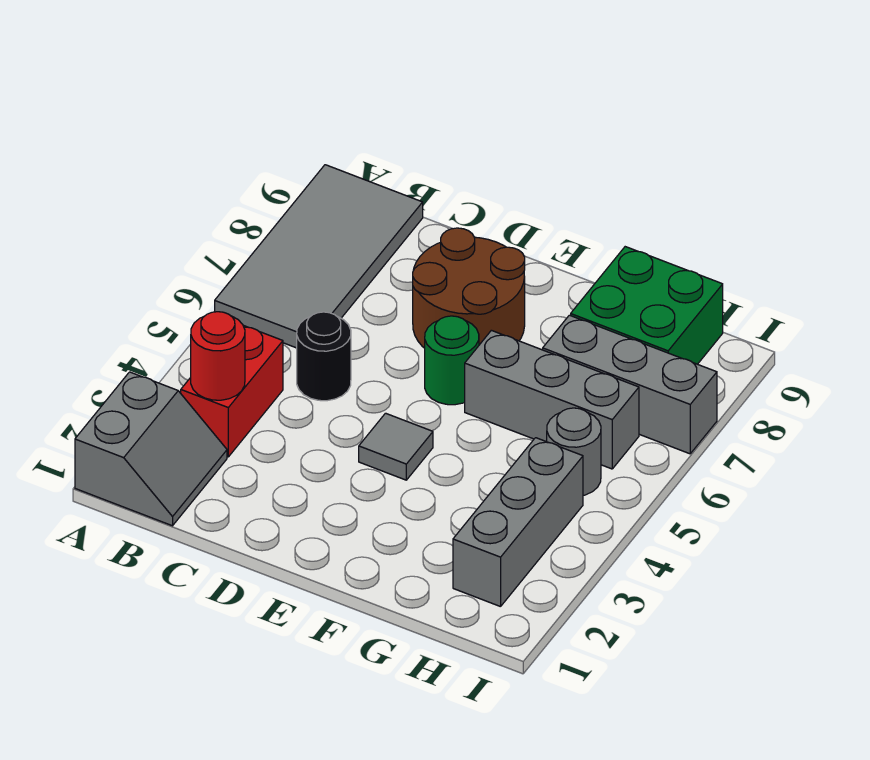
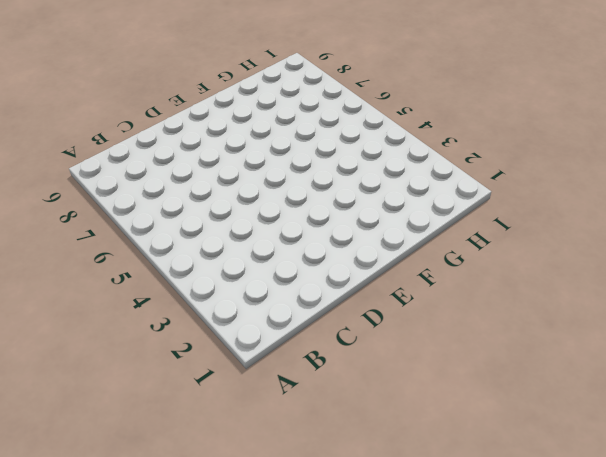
none -> grey slope A1:B2 level 1 top A
none -> grey tile A6:B9 level 1
none -> red brick B3:B4 level 1

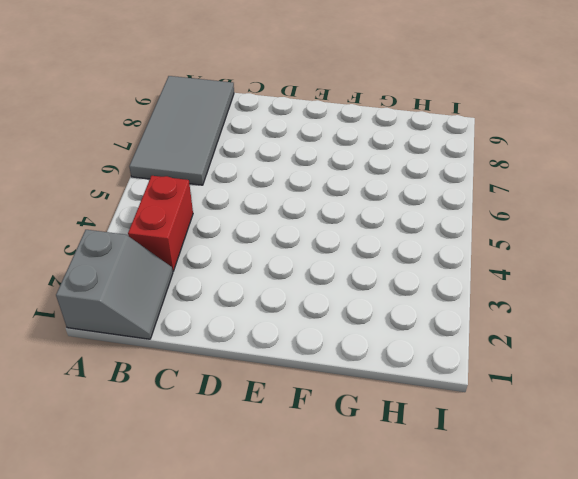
none -> black round brick C5 level 1
none -> brown round brick D7:E8 level 1
none -> grey tile E4 level 1

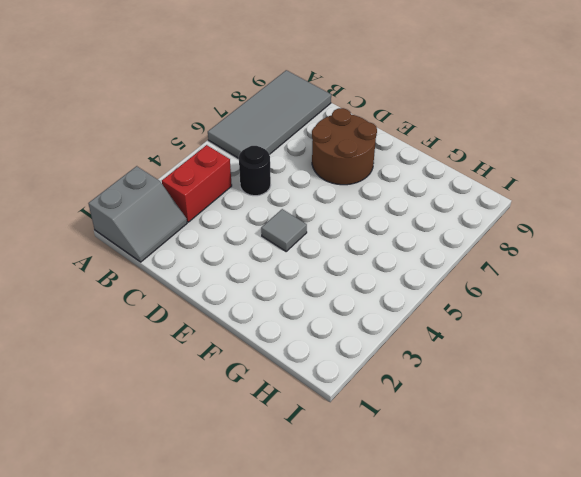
none -> green round brick E6 level 1
none -> grey brick F6:H6 level 1
none -> grey brick G7:I7 level 1

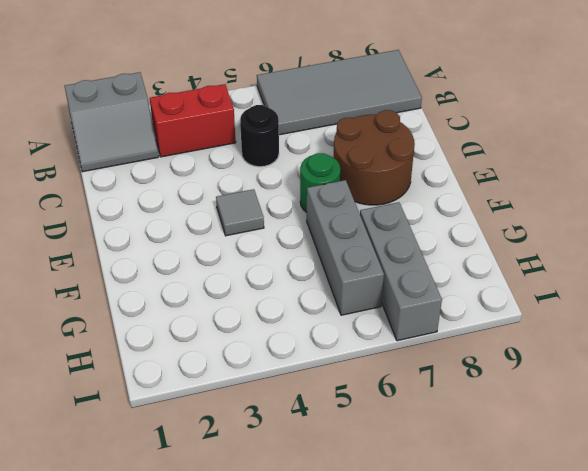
none -> green brick G8:H9 level 1
none -> grey brick H2:H4 level 1
none -> grey round brick H5 level 1

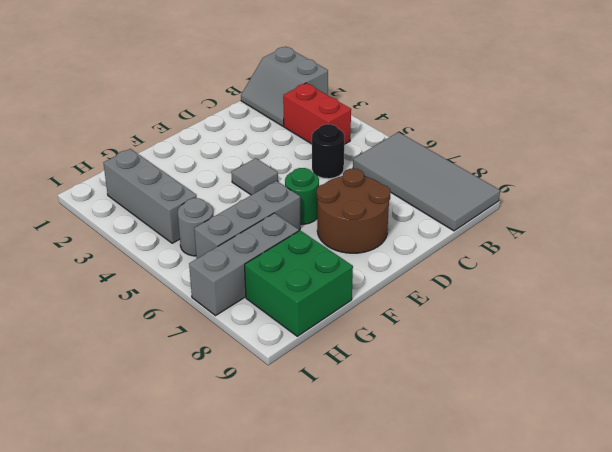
none -> red round brick B3 level 2

